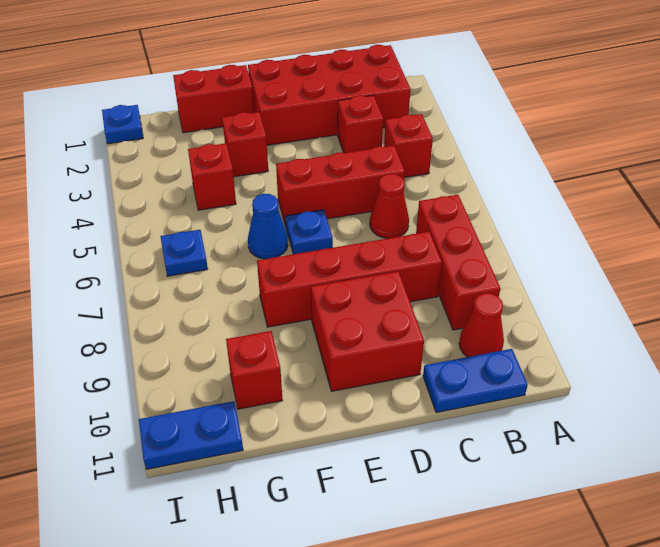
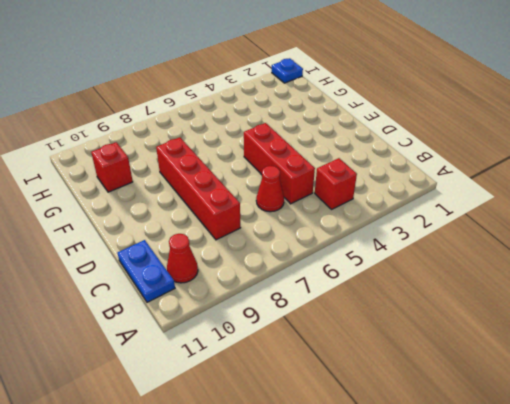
none -> red brick B1:E2 level 1
none -> red brick B7:B9 level 1
none -> red brick C3 level 1

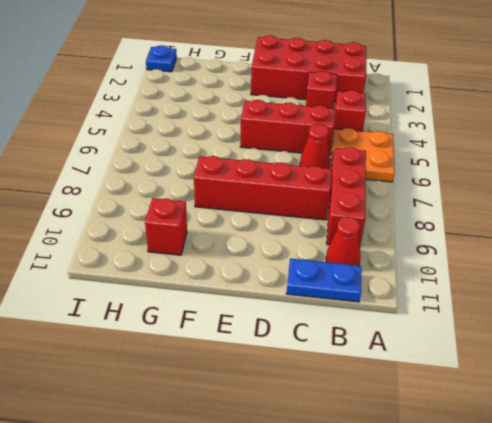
orange plate A5:B6 level 1 -> none
none -> red brick D9:E10 level 1
none -> blue plate E6 level 1
none -> red brick F1:G1 level 1

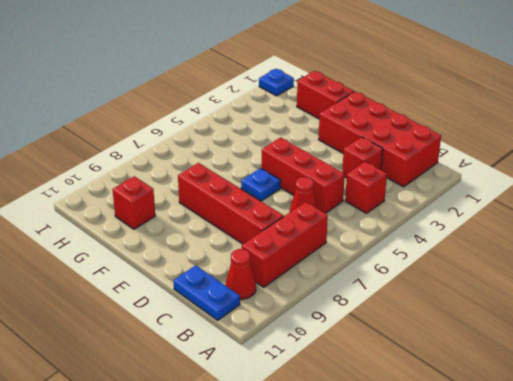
none -> red brick D9:E10 level 1
none -> red brick F3 level 1
none -> blue cone F6 level 1

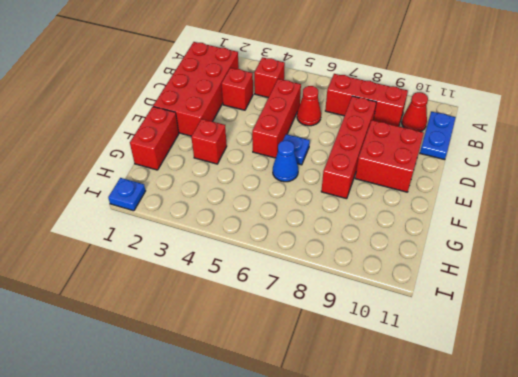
none -> red brick G4 level 1
none -> red brick G10 level 1
none -> blue plate H6 level 1

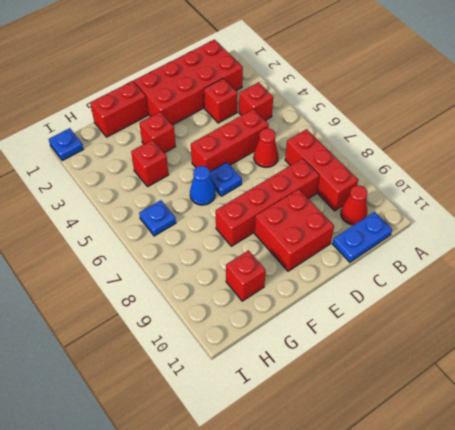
none -> blue plate H11:I11 level 1

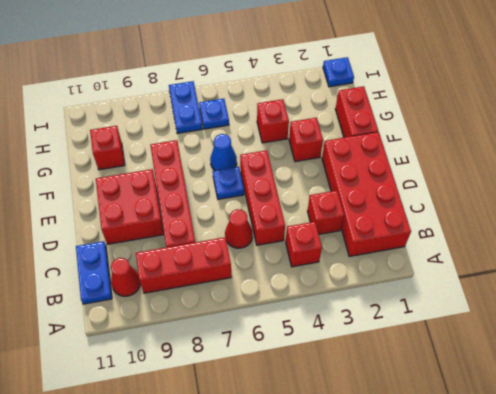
blue plate H7:I7 level 1 -> blue plate H11:I11 level 1

